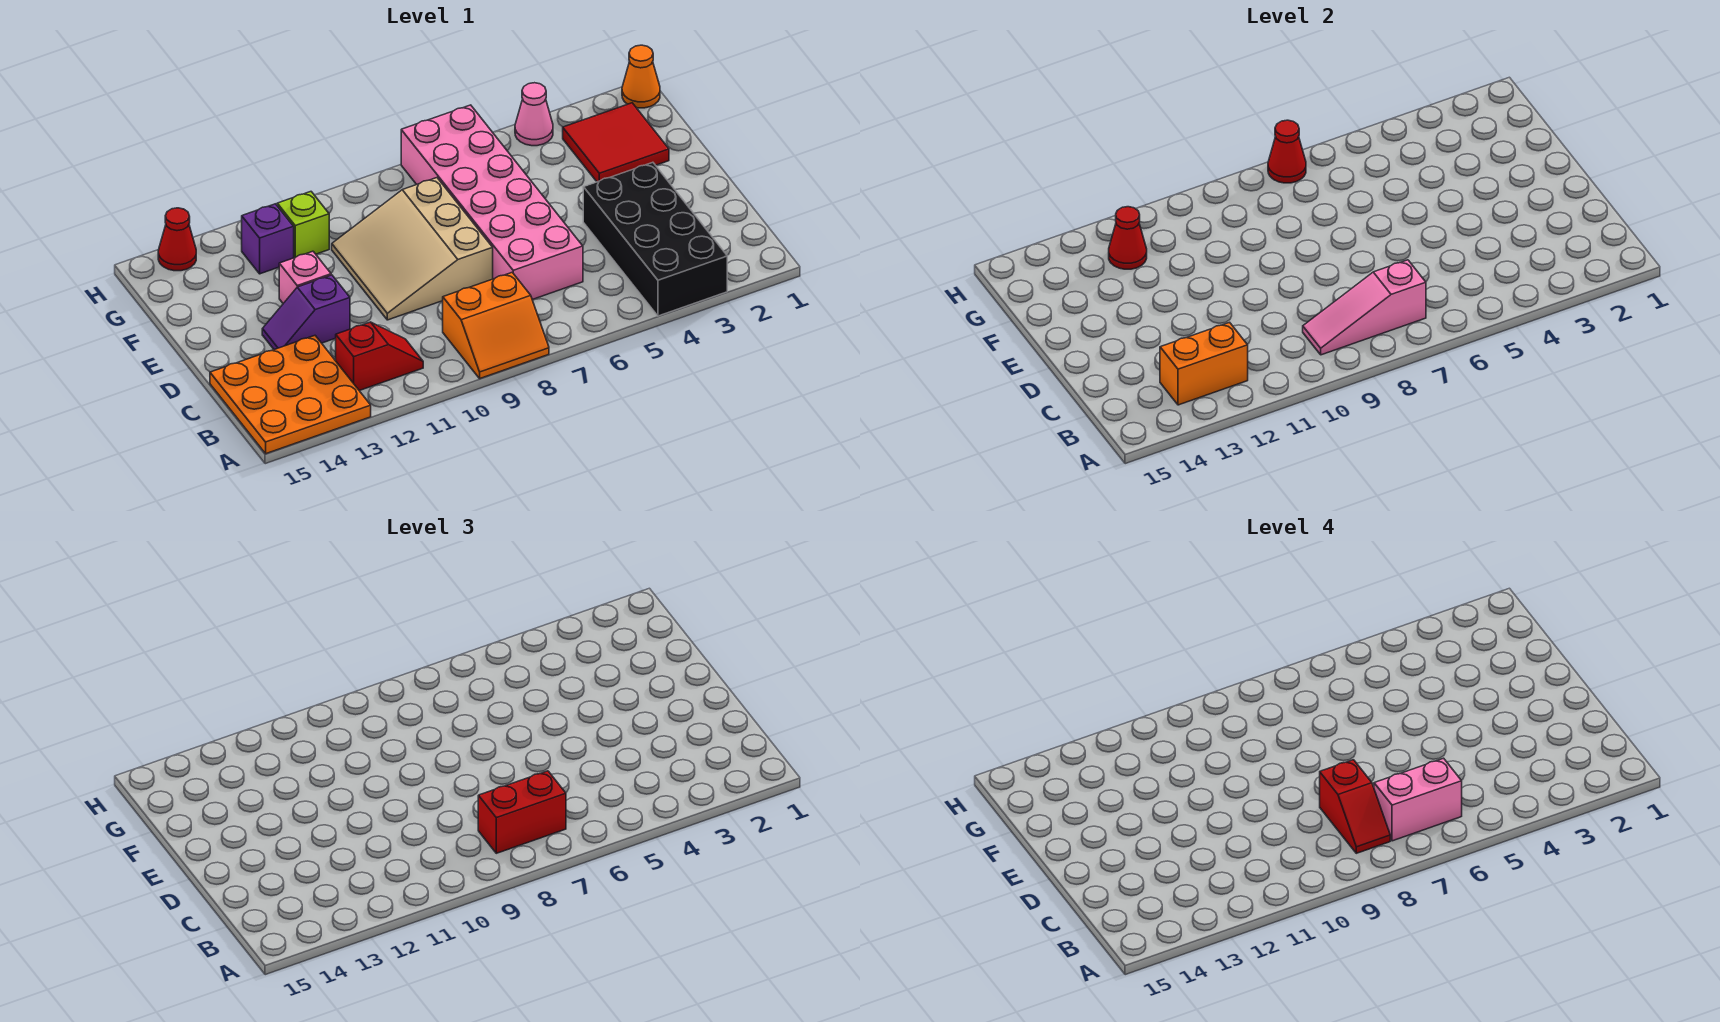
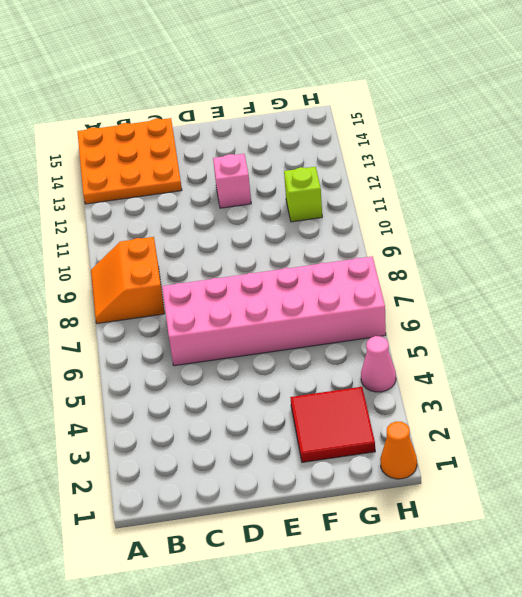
none -> black brick A3:D4 level 1
none -> red slope B11:B12 level 1 top 12
none -> tan slope D8:F10 level 1 top 8

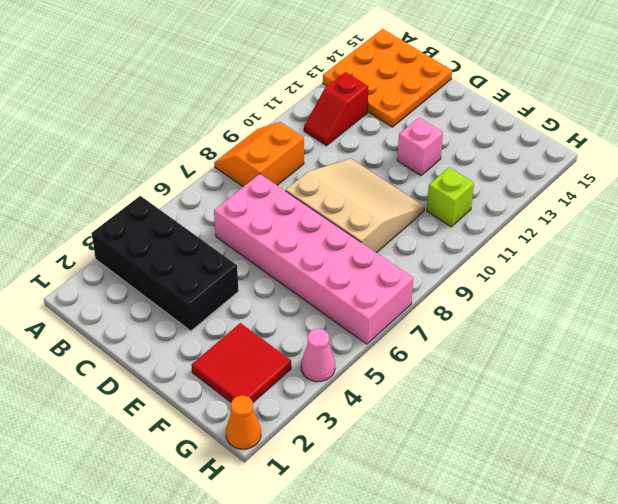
none -> purple slope D12:D13 level 1 top 12
none -> purple brick G12 level 1
none -> red cone H14 level 1

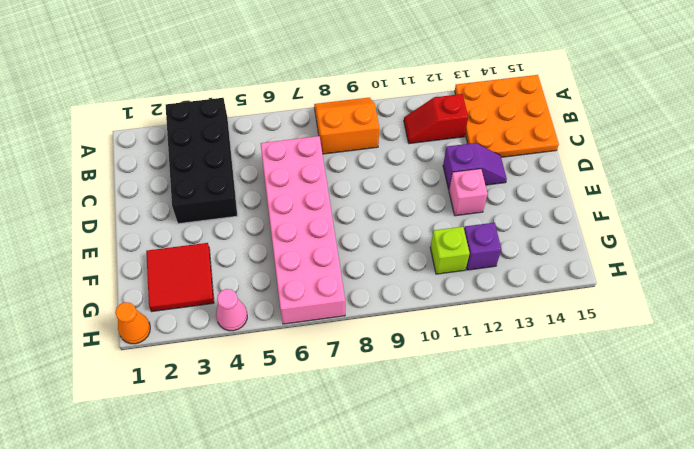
none -> tan slope D8:F10 level 1 top 8
none -> red cone H14 level 1
none -> pink slope B7:B9 level 2 top 7

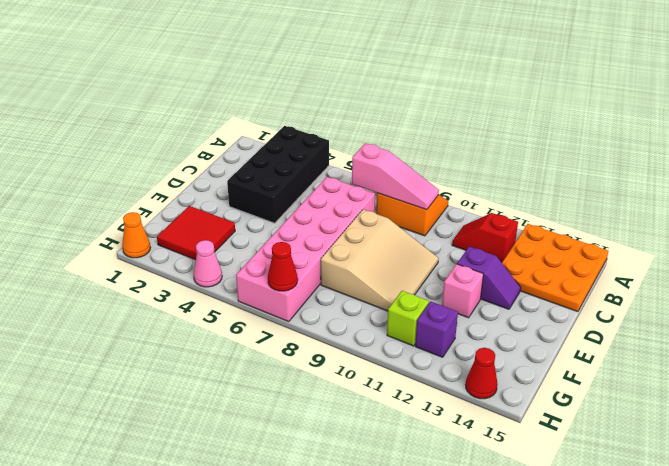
none -> orange brick B12:B13 level 2
none -> red cone G12 level 2
none -> red brick B7:B8 level 3

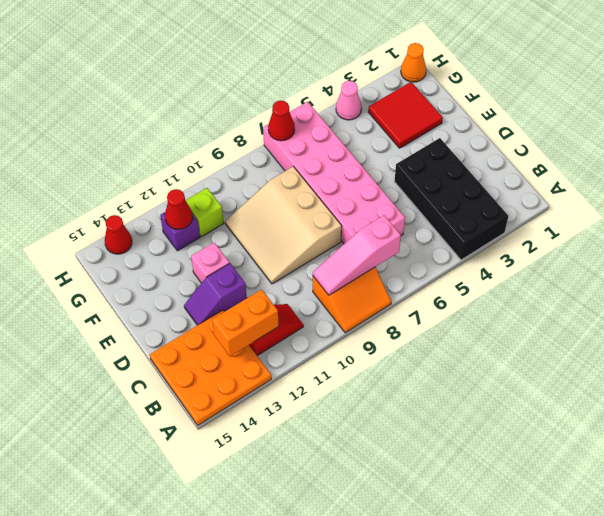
none -> red brick B7:B8 level 3
none -> pink brick B6:B7 level 4
none -> red slope B8:C8 level 4 top C

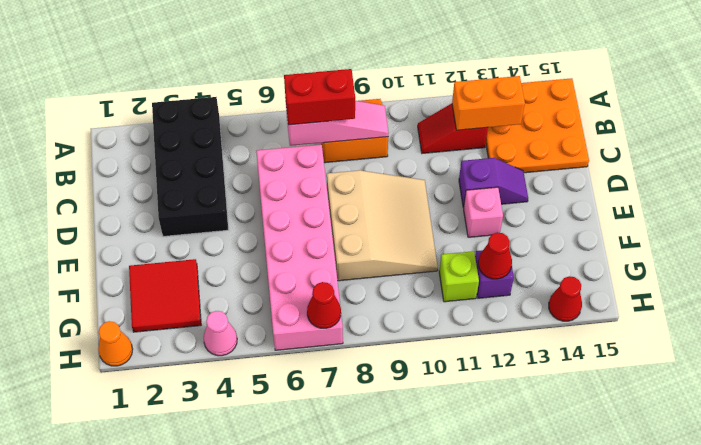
none -> pink brick B6:B7 level 4
none -> red slope B8:C8 level 4 top C

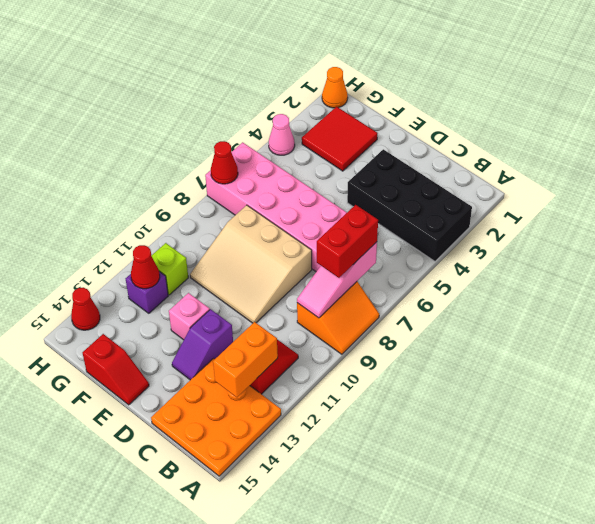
red slope E15:F15 level 1 top F -> red slope B8:C8 level 4 top C
none -> pink brick B6:B7 level 4

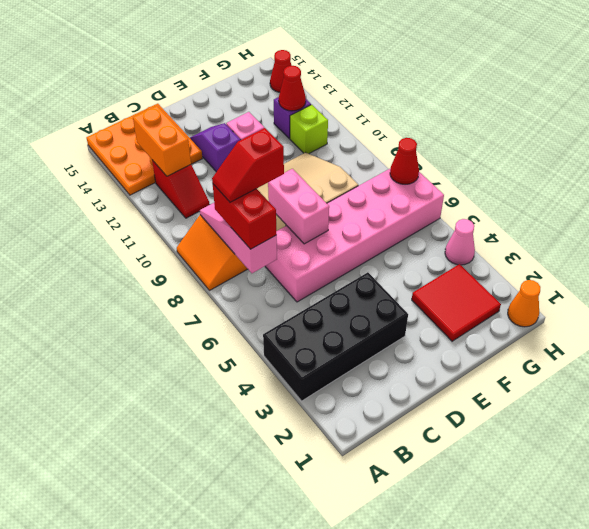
pink brick D7:D8 level 2 -> pink brick B6:B7 level 4

